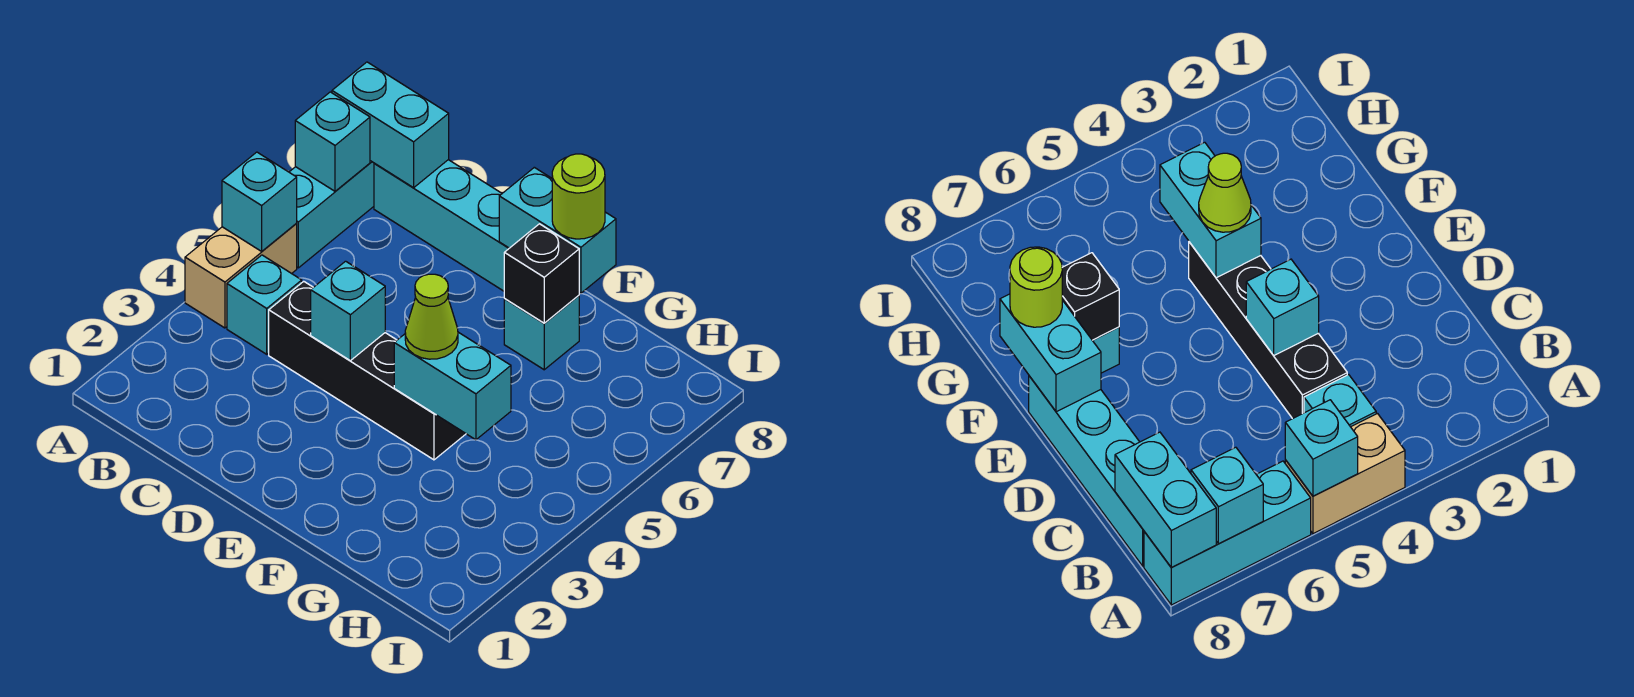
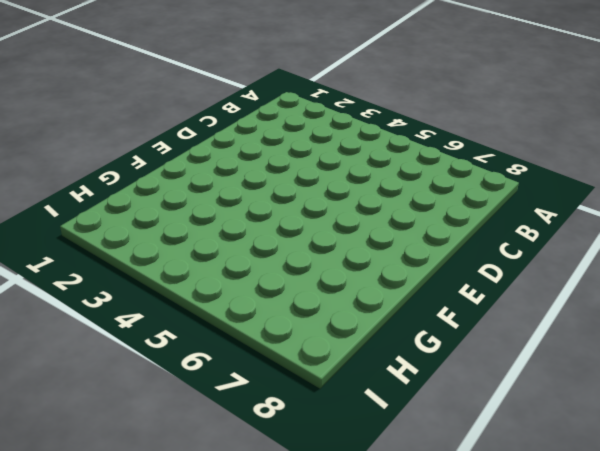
none -> tan brick A4:A5 level 1
none -> cyan brick A6:A8 level 1
none -> cyan brick B4 level 1

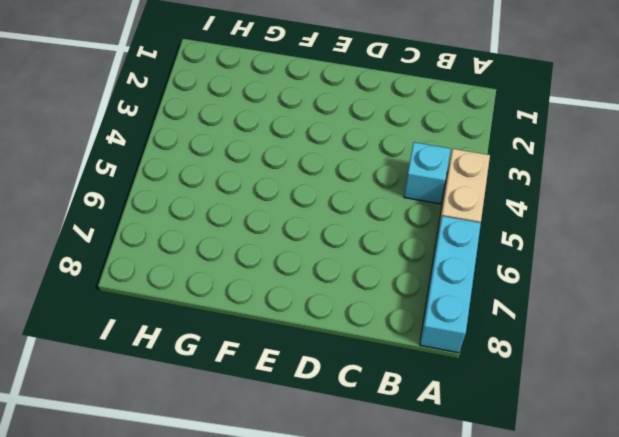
none -> cyan brick B8:E8 level 1
none -> black brick C4:F4 level 1
none -> cyan brick F7 level 1

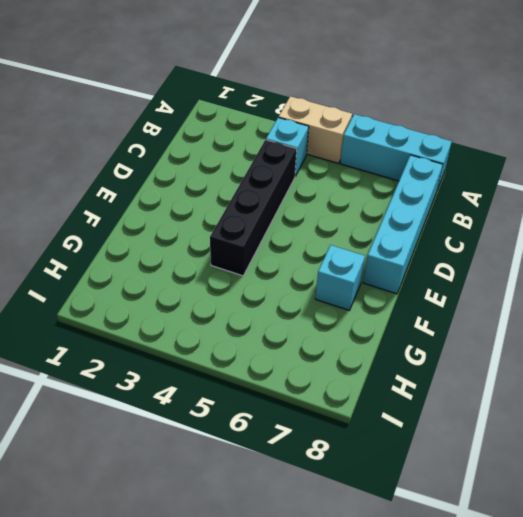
none -> cyan brick A5 level 2
none -> cyan brick A7 level 2
none -> cyan brick A8:B8 level 2

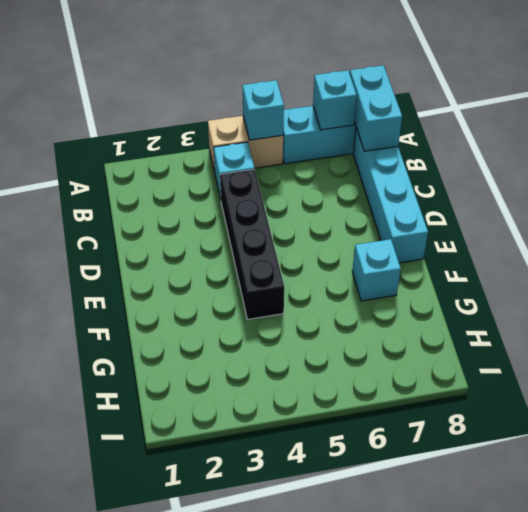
none -> cyan brick D4 level 2
none -> cyan brick E8:F8 level 2
none -> cyan brick F4:G4 level 2

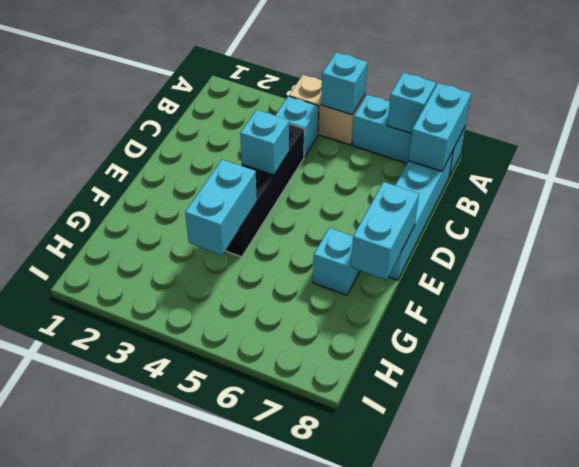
none -> black brick F7 level 2
none -> lime cone F4 level 3
none -> lime round brick F8 level 3

